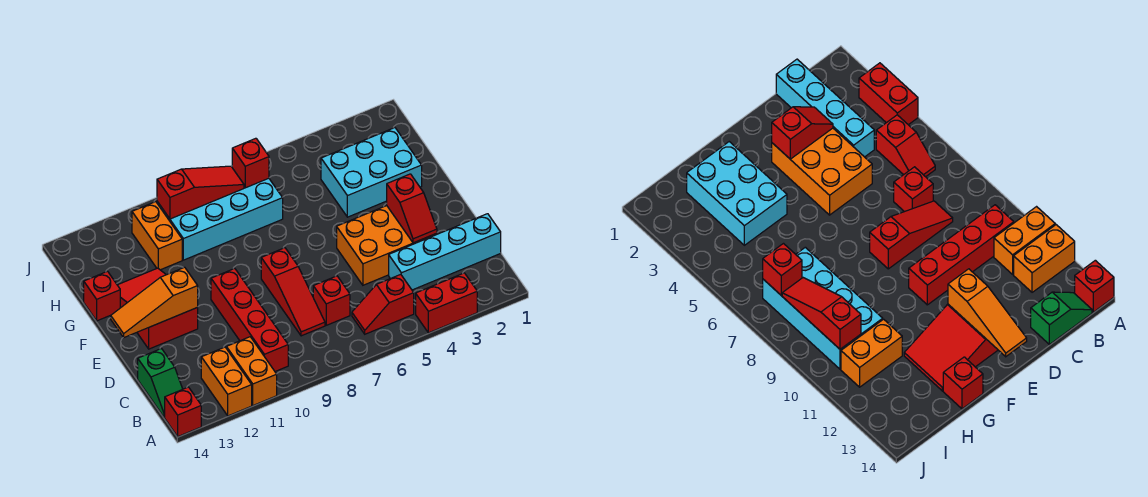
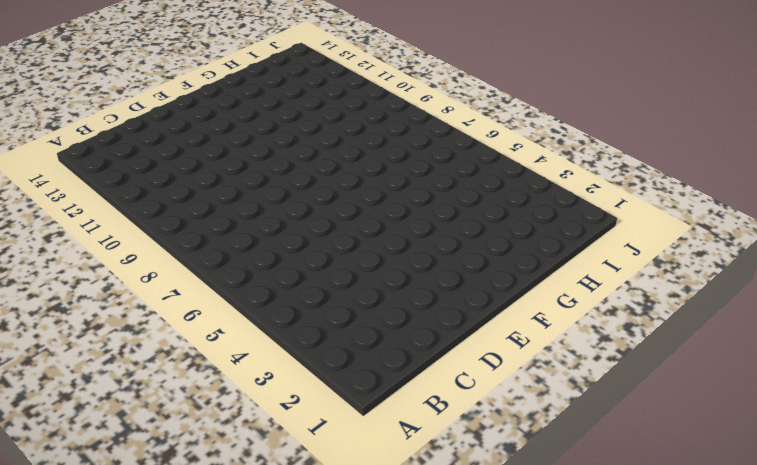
none -> red brick A3:A4 level 1
none -> orange brick A11:B11 level 1
none -> orange brick A12:B12 level 1

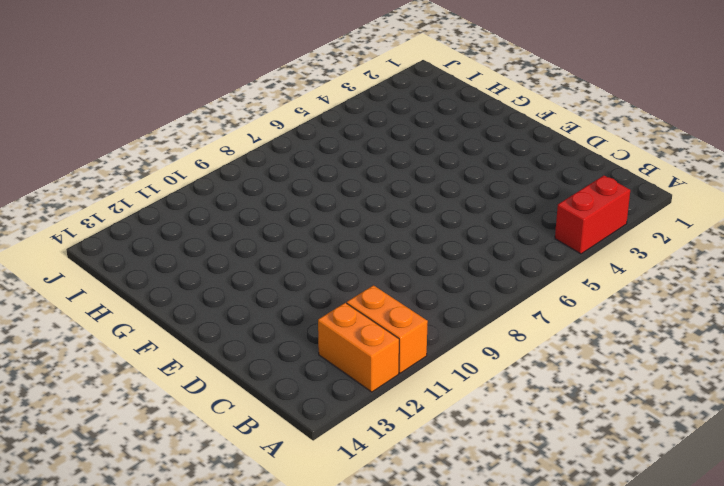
none -> red brick A14 level 1
none -> red slope B5:B6 level 1 top 5
none -> red brick B10:E10 level 1

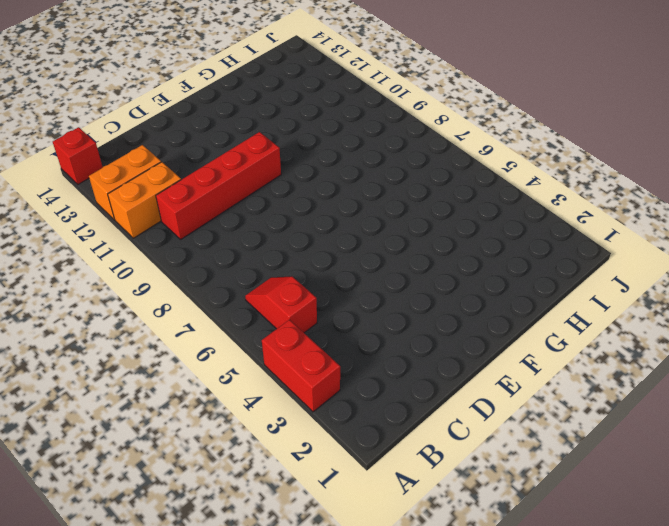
none -> green slope B14:C14 level 1 top C
none -> cyan brick C1:C4 level 1
none -> red brick C7 level 1

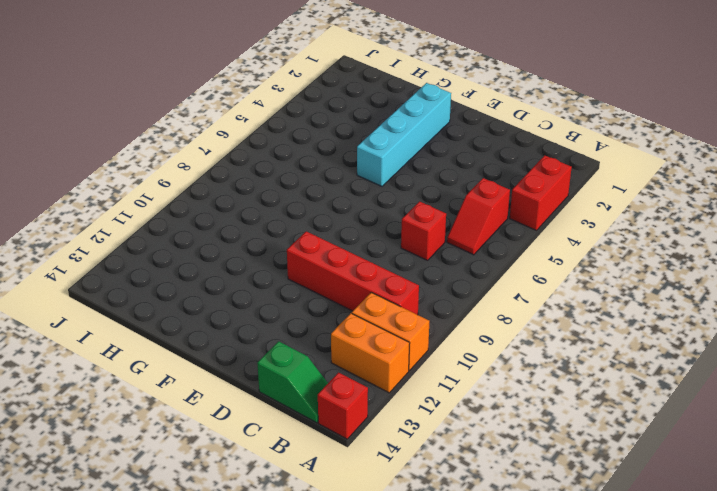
cyan brick F2:F5 level 1 -> cyan brick C1:C4 level 1
none -> red slope C8:E8 level 1 top E
none -> orange brick D3:E5 level 1
none -> red slope E12:G13 level 1 top E

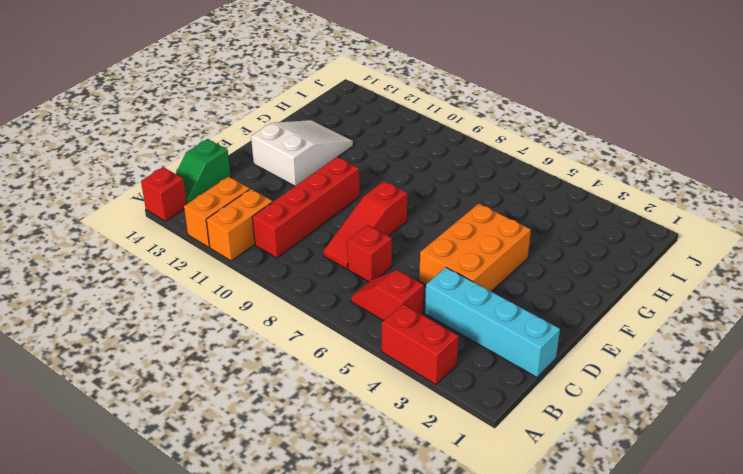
orange brick D4:F5 level 1 -> orange brick D3:E5 level 1
white slope E12:G13 level 1 top E -> red slope E12:G13 level 1 top E
none -> cyan brick G2:H4 level 1
none -> red brick G14 level 1
none -> cyan brick H7:I10 level 1

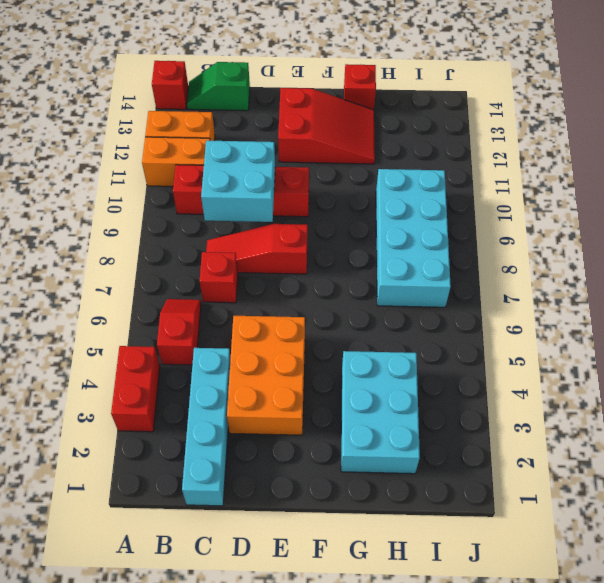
cyan brick C9:D10 level 2 -> none
none -> orange brick H11:I11 level 1
none -> red slope D3:E3 level 2 top E
none -> orange slope E12:E14 level 2 top 12

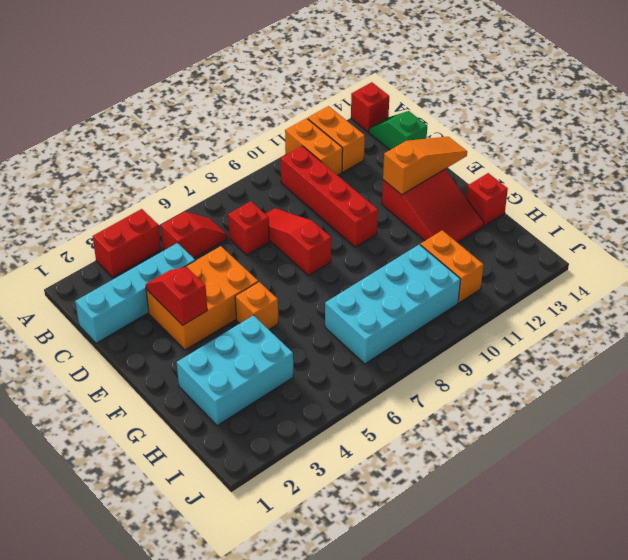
orange brick F5 level 1 -> none
none -> red brick I7 level 2
none -> red slope I8:I10 level 2 top 10

